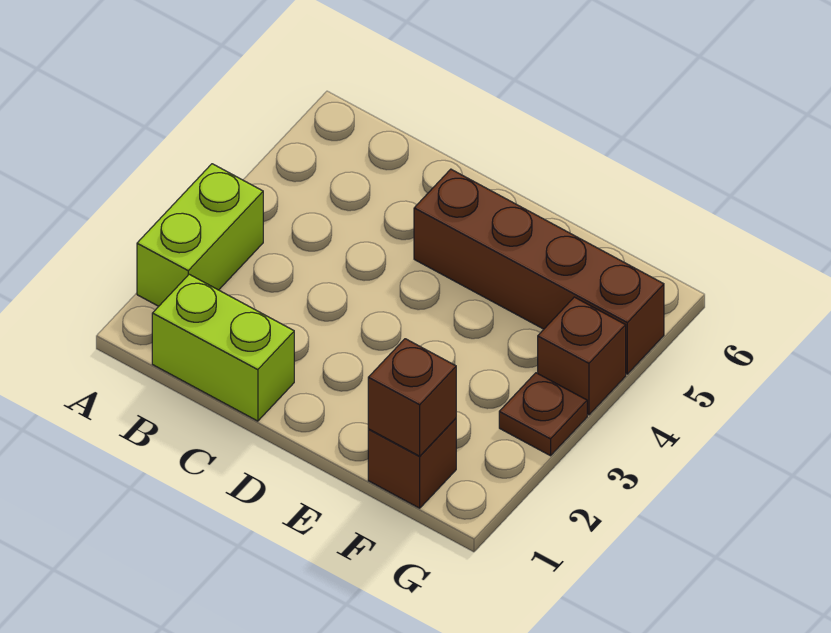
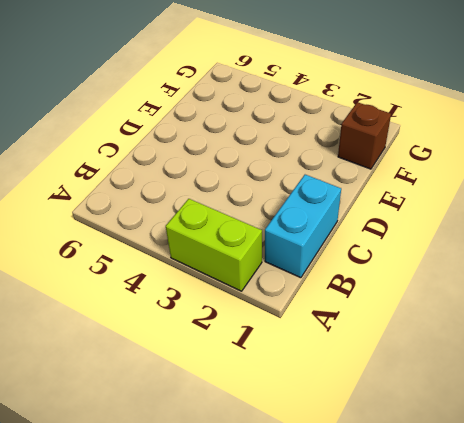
cyan brick B1:C1 level 1 -> lime brick B1:C1 level 1
none -> brown brick D5:G5 level 1
none -> brown plate G3 level 1

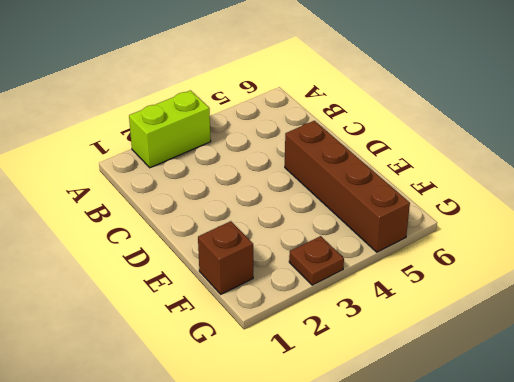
none -> lime brick B1:C1 level 1
none -> brown brick G4 level 1

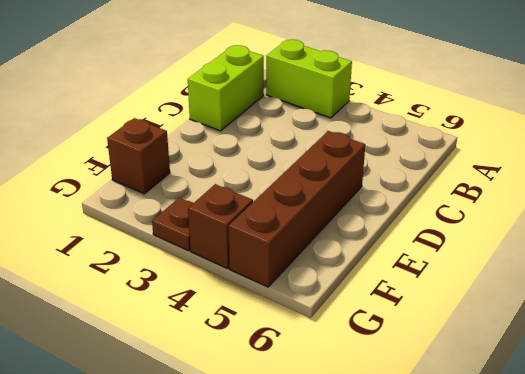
none -> brown brick F1 level 2

